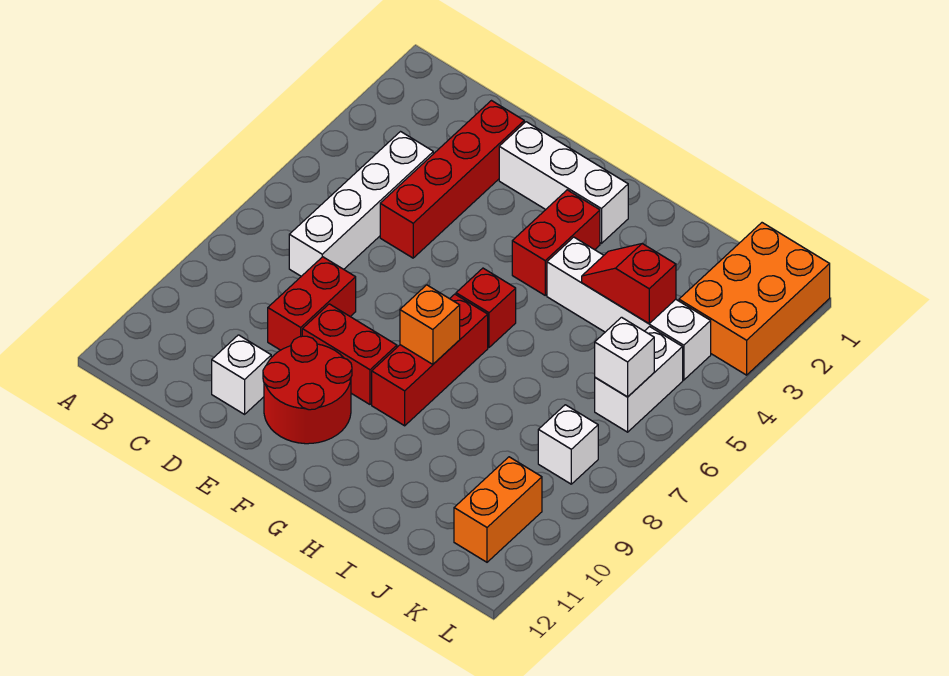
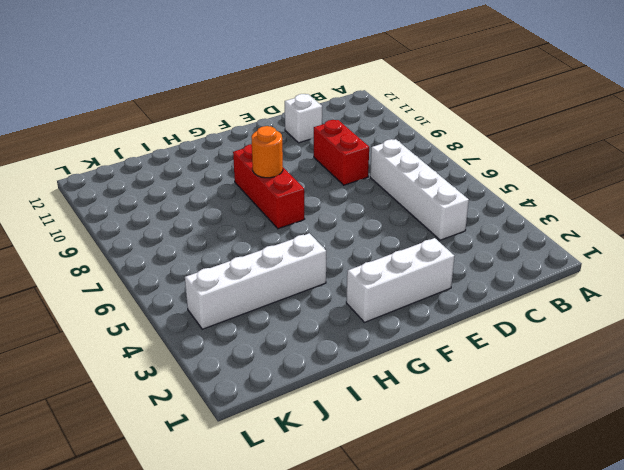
orange round brick G8 level 2 -> orange brick G8 level 2
none -> red brick D2:D5 level 1
none -> red brick E9:F9 level 1
none -> red round brick E10:F11 level 1

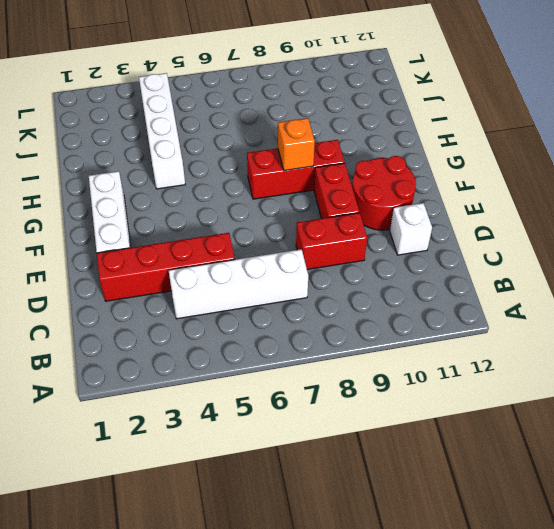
none -> red brick G3:G4 level 1
none -> red brick G6 level 1
none -> orange brick K1:L3 level 1

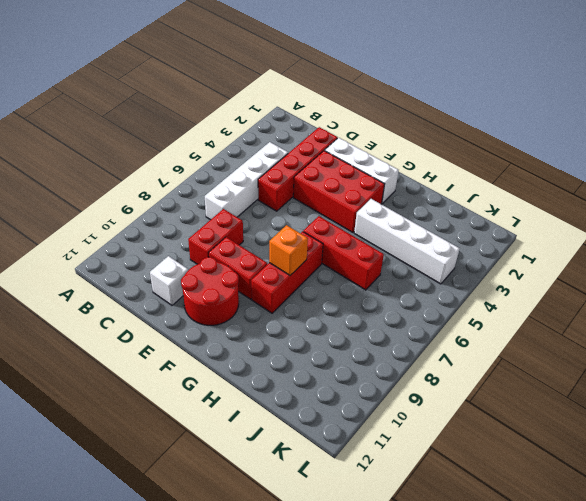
red brick E3:G4 level 1 -> red brick G3:G4 level 1
red brick G6:I6 level 1 -> red brick G6 level 1
none -> orange brick K1:L3 level 1
none -> white brick K5:K6 level 1
none -> white brick K8 level 1

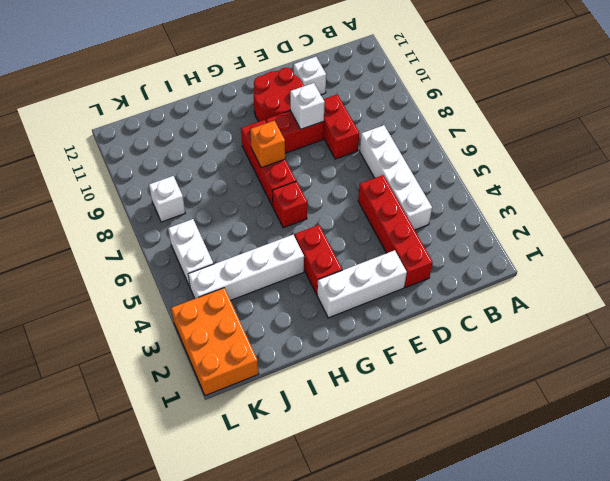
white brick E9 level 2 -> white brick K6 level 2
none -> orange brick K10:K11 level 1
none -> red slope I4:J4 level 2 top J

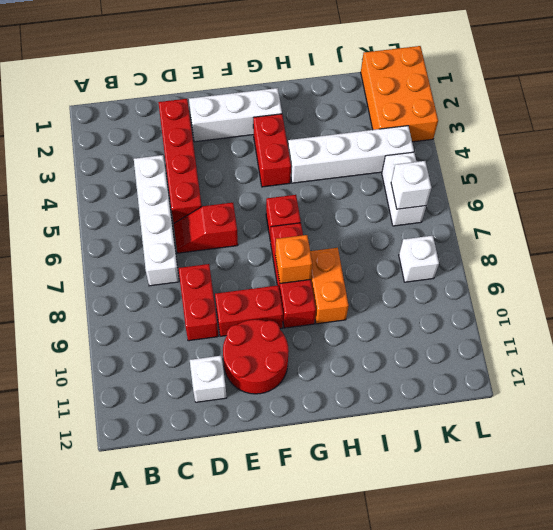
red slope D6:E6 level 1 top E -> red slope I4:J4 level 2 top J
orange brick H8:H9 level 1 -> orange brick K10:K11 level 1

